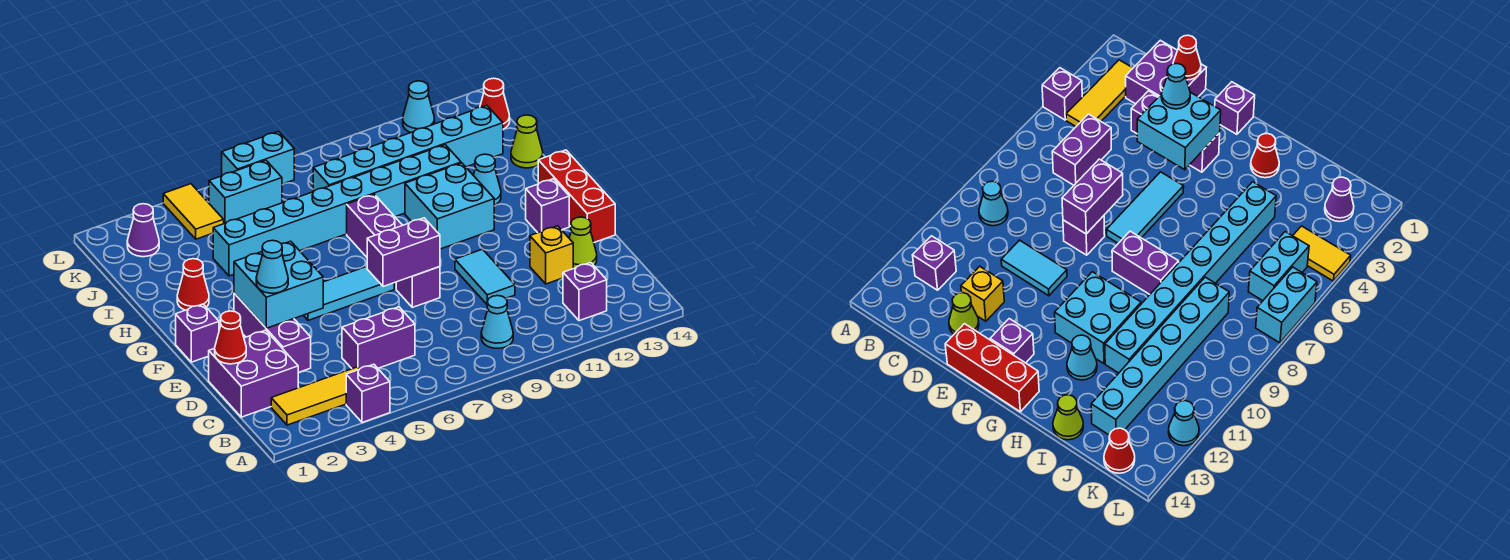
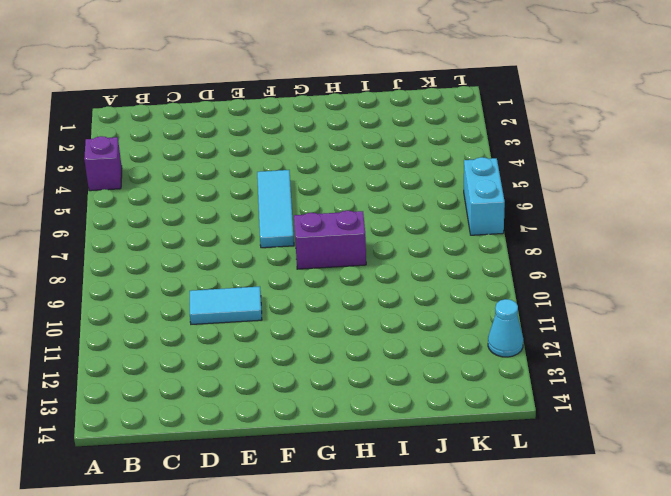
none -> yellow tile B2:B4 level 1
none -> cyan cone B9 level 1
none -> purple brick B12 level 1
none -> purple brick C1:D2 level 1

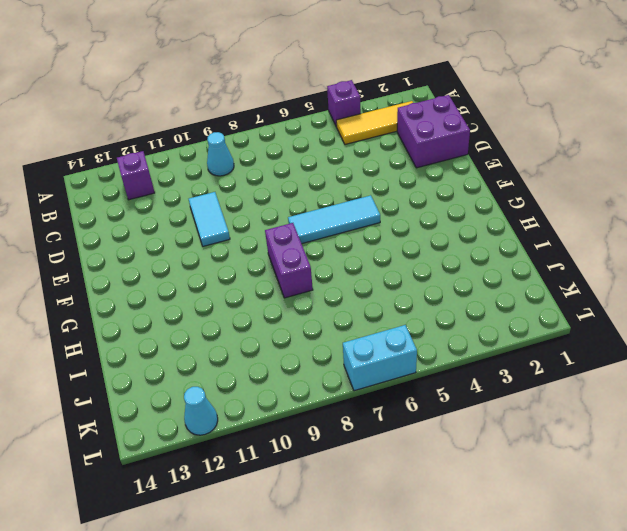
none -> purple brick C5:C6 level 1
none -> purple brick D3:F3 level 1
none -> yellow brick D12 level 1
none -> lime cone D13 level 1

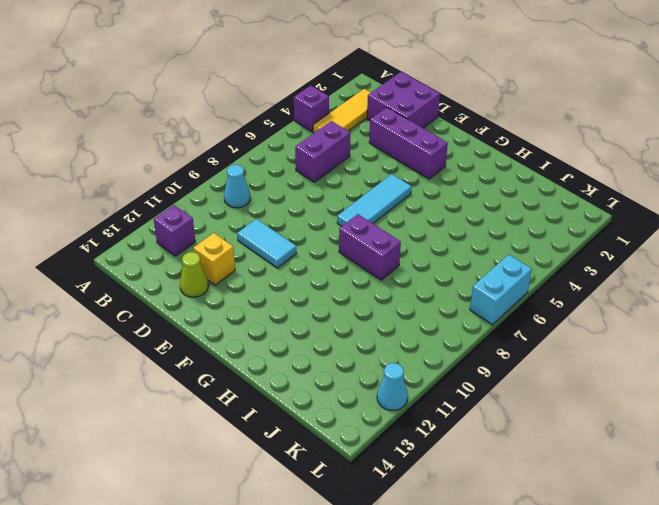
none -> purple brick E8 level 1
none -> red brick E14:G14 level 1
none -> purple brick F1 level 1
none -> purple brick F13 level 1

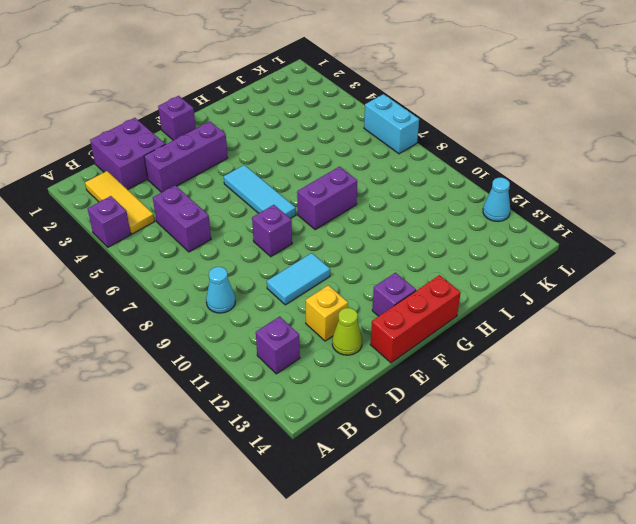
none -> cyan brick G10:H11 level 1
none -> red cone H2 level 1
none -> cyan cone H12 level 1
none -> cyan brick I4:I11 level 1

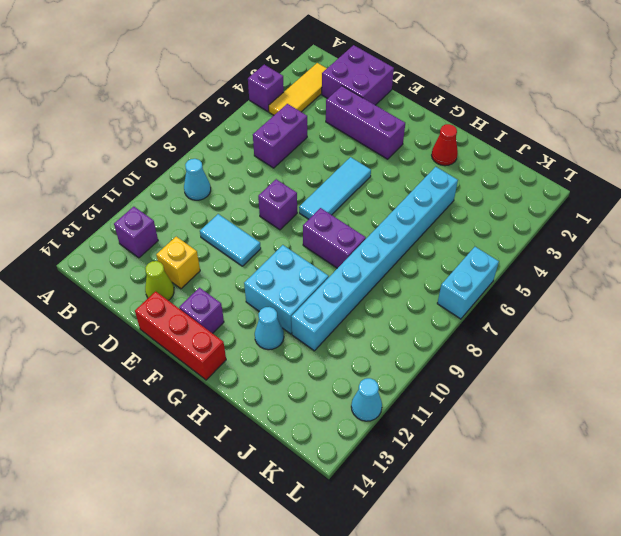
none -> purple brick F1 level 1
none -> lime cone I14 level 1
none -> cyan brick J8:J13 level 1
none -> purple cone K2 level 1

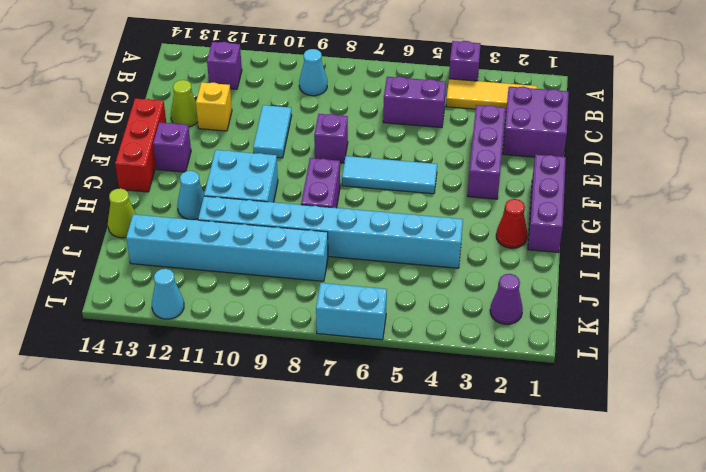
purple brick F1:H1 level 1 -> purple brick F1 level 1
none -> yellow tile K4:L4 level 1
none -> cyan brick K5:K6 level 1
none -> red cone K14 level 1
none -> red cone D1 level 2

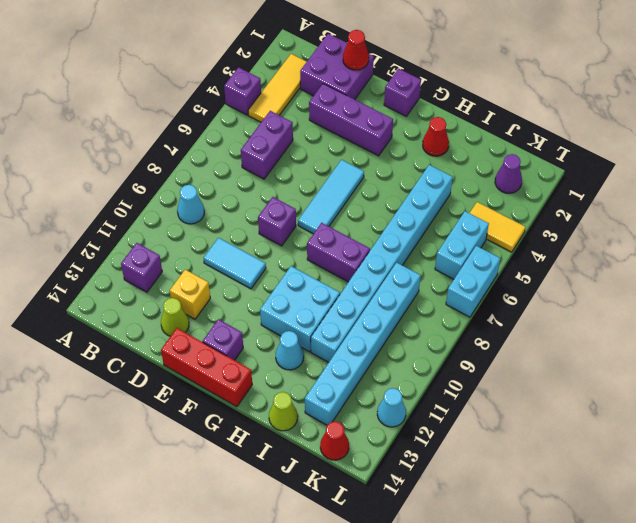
none -> cyan brick E3:F4 level 2
none -> purple brick E7:E8 level 2
none -> cyan cone E3 level 3

